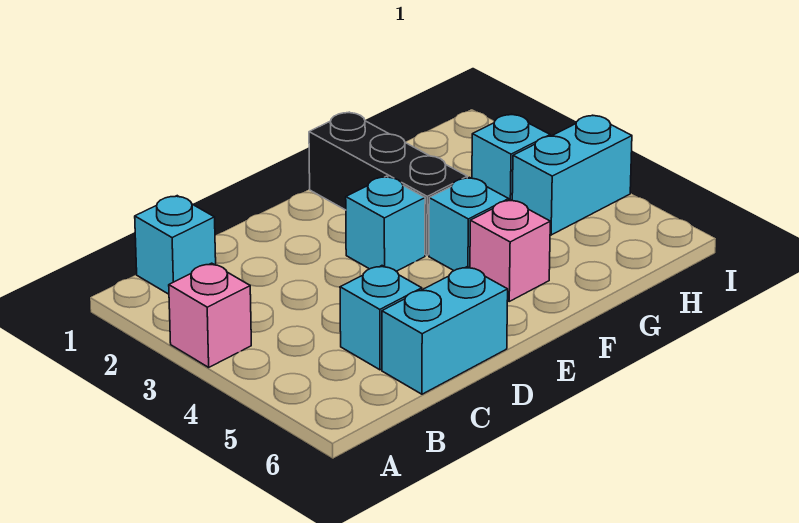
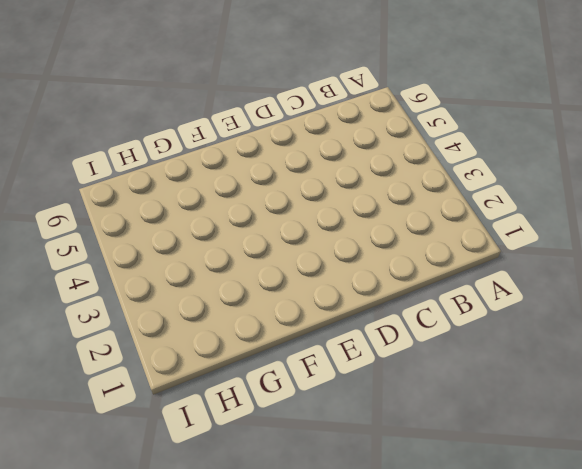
none -> pink brick A3 level 1
none -> cyan brick B1 level 1

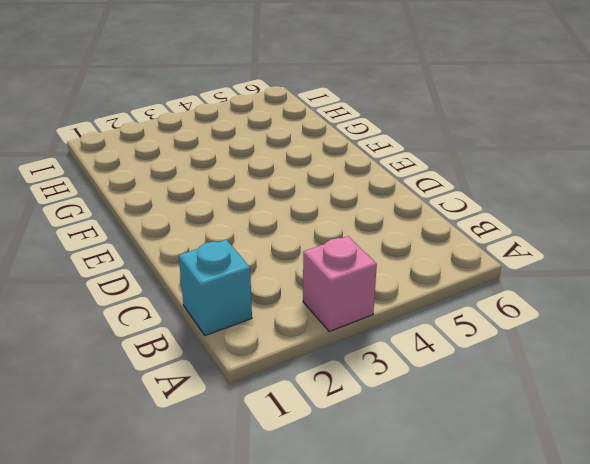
none -> cyan brick C5 level 1
none -> cyan brick C6:D6 level 1

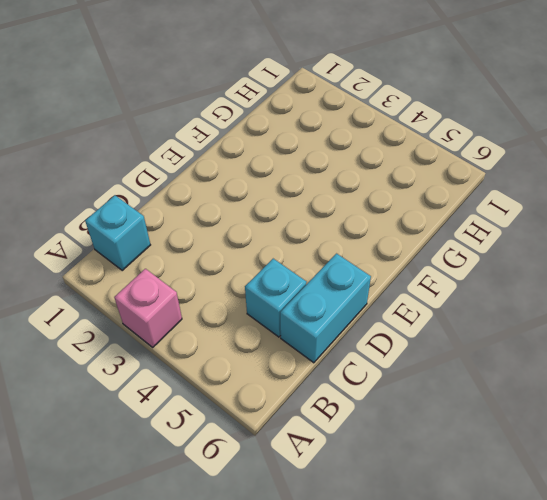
none -> cyan brick E3 level 1
none -> black brick F1:F3 level 1

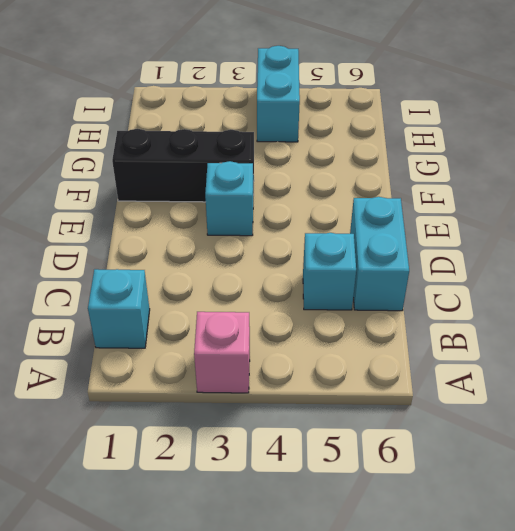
none -> cyan brick F4 level 1
none -> pink brick F5 level 1

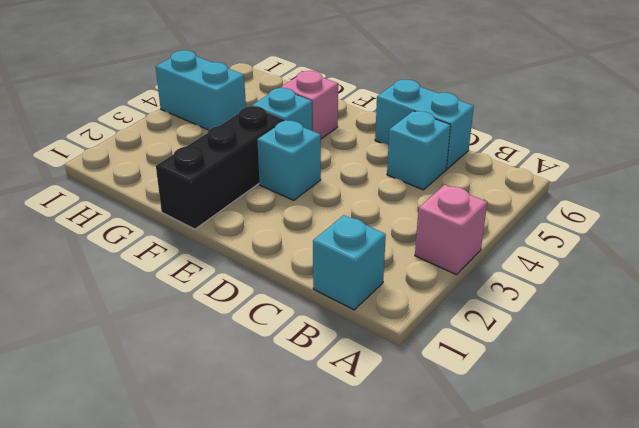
none -> cyan brick H3 level 1

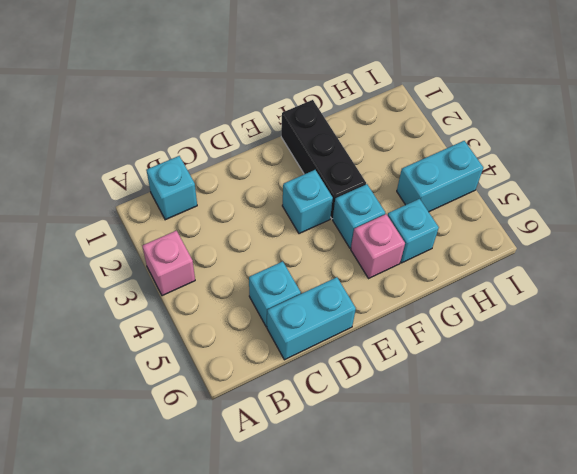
cyan brick G5 level 1 -> cyan brick H3 level 1

